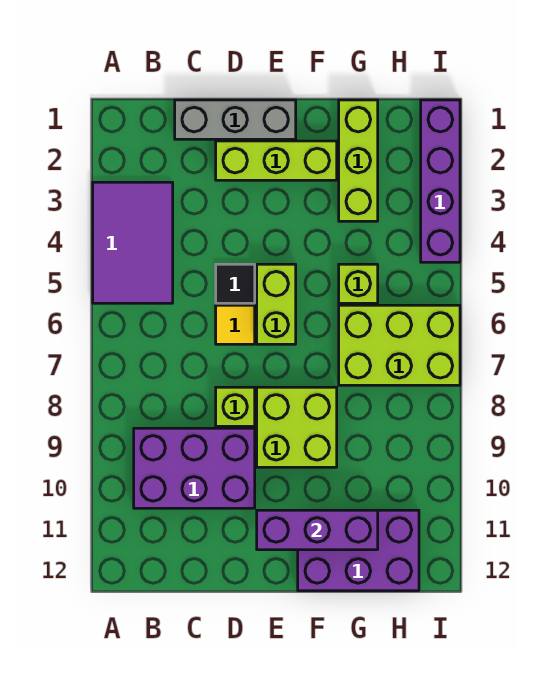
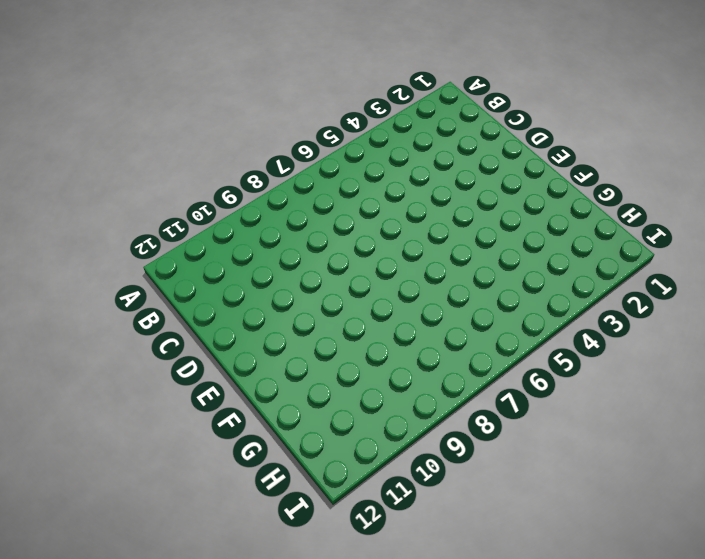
none -> purple tile A3:B5 level 1
none -> purple brick B9:D10 level 1
none -> grey brick C1:E1 level 1

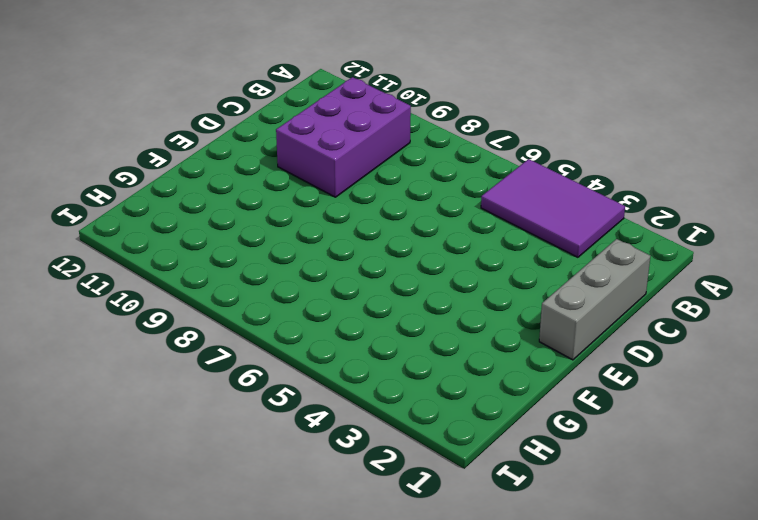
none -> lime brick D2:F2 level 1
none -> black tile D5 level 1
none -> yellow tile D6 level 1

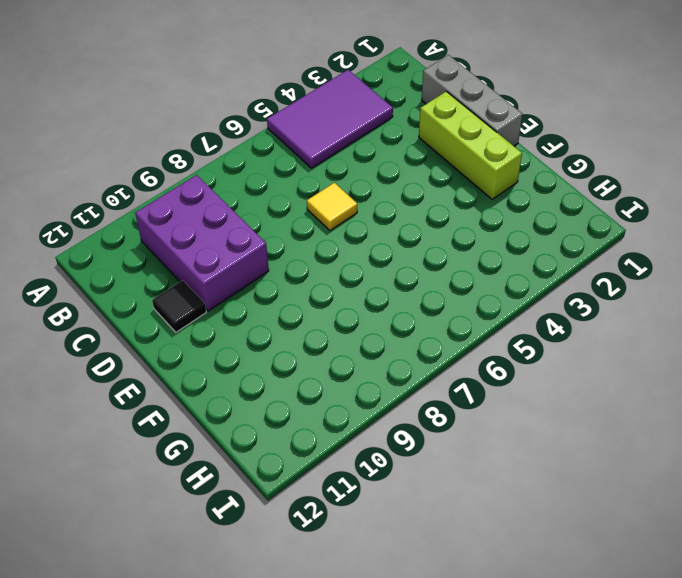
black tile D11 level 1 -> black tile D5 level 1
none -> lime brick D8 level 1
none -> lime brick E5:E6 level 1
none -> lime brick E8:F9 level 1

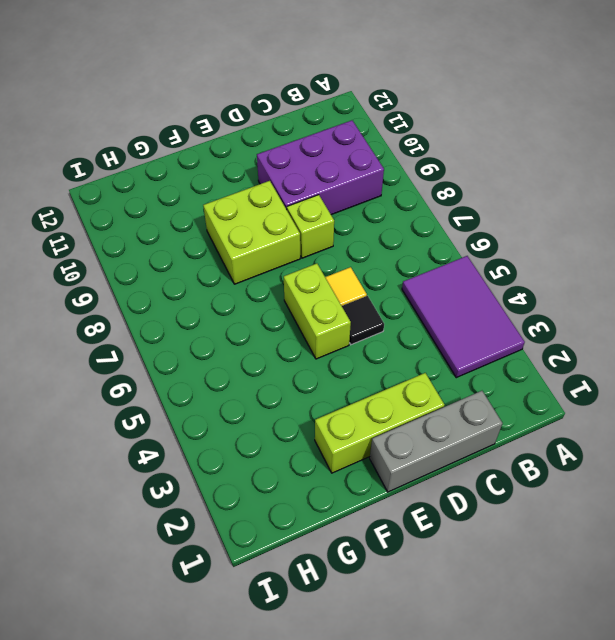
none -> purple brick F11:H12 level 1
none -> lime brick G1:G3 level 1
none -> lime brick G5 level 1

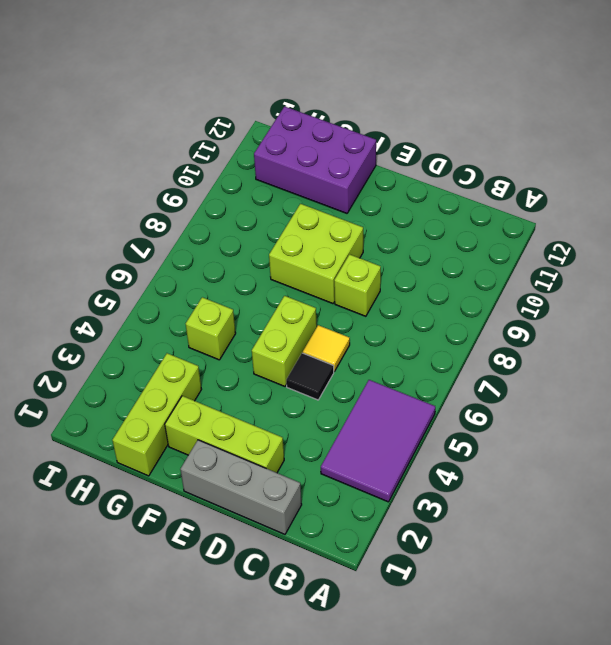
none -> purple brick B9:D10 level 1
none -> lime brick G6:I7 level 1
none -> purple brick I1:I4 level 1

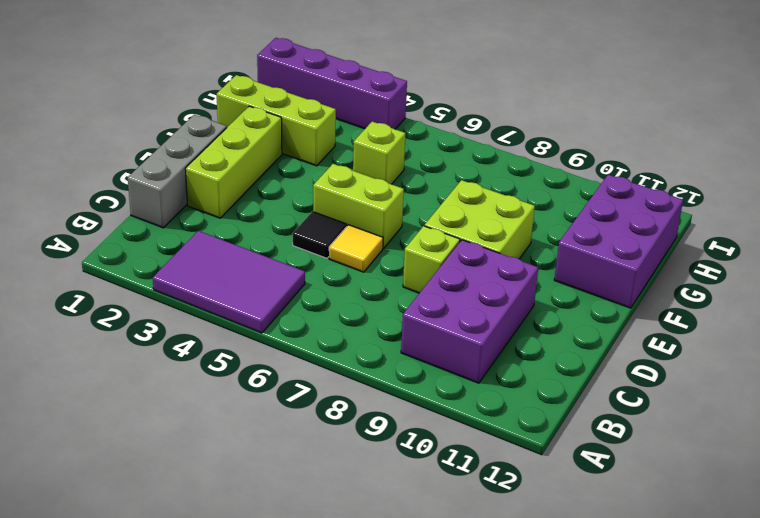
none -> lime brick G6:I7 level 1
none -> purple brick E11:G11 level 2

